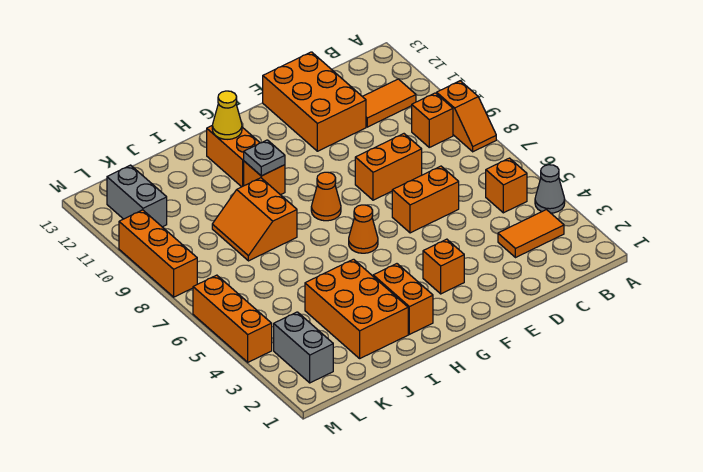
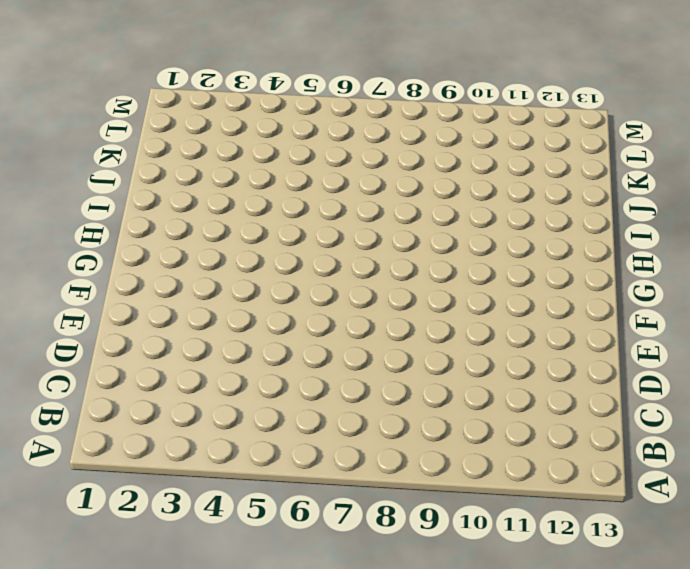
none -> grey cone A4 level 1
none -> orange slope A8:A9 level 1 top 9
none -> orange tile B3:C3 level 1

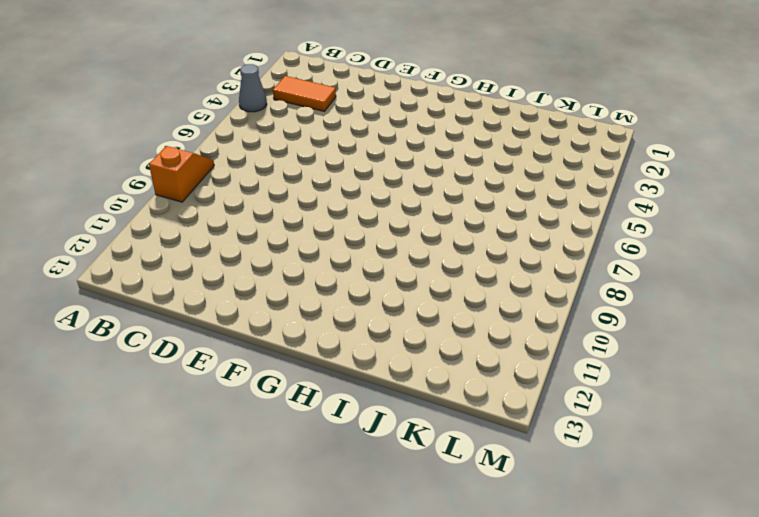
none -> orange brick B5 level 1
none -> orange brick B9 level 1
none -> orange tile B11:C11 level 1

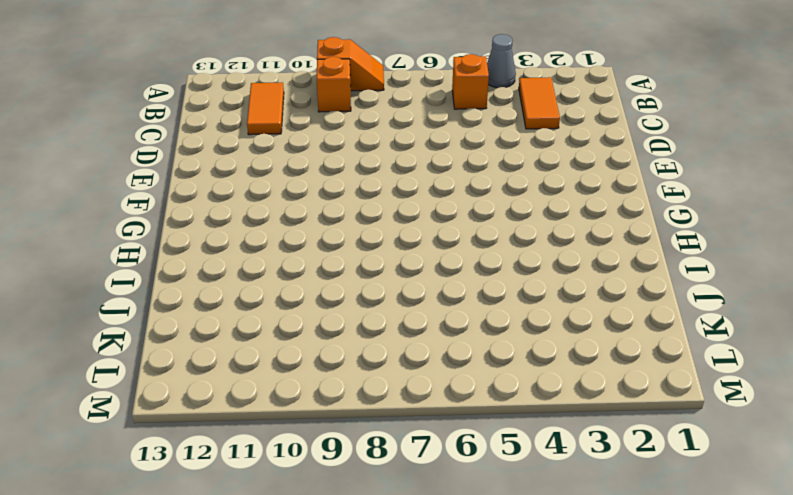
none -> orange brick D6:E6 level 1
none -> orange brick D8:E8 level 1
none -> orange brick D11:E13 level 1

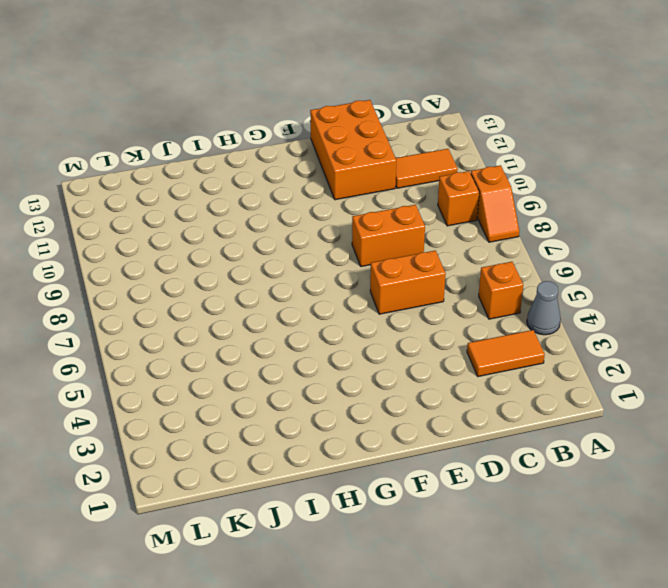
none -> orange brick F3 level 1
none -> orange cone G6 level 1
none -> orange cone G8 level 1

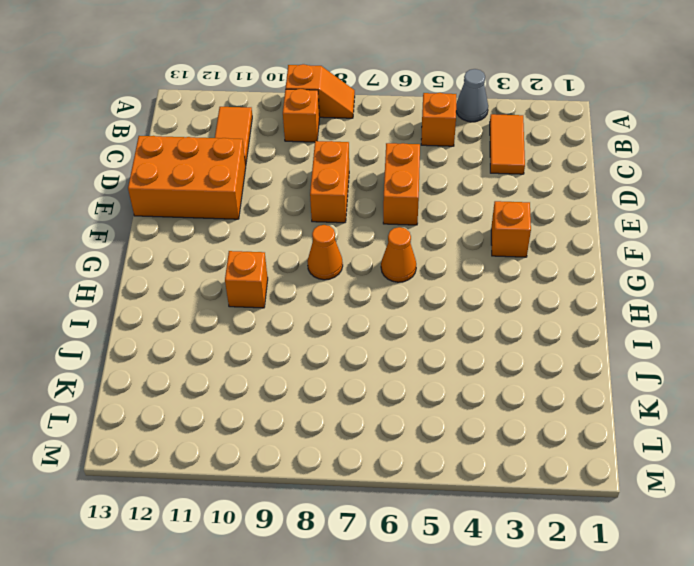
none -> orange brick H2:H3 level 1
none -> orange brick H11:H12 level 1
none -> orange brick I2:J4 level 1

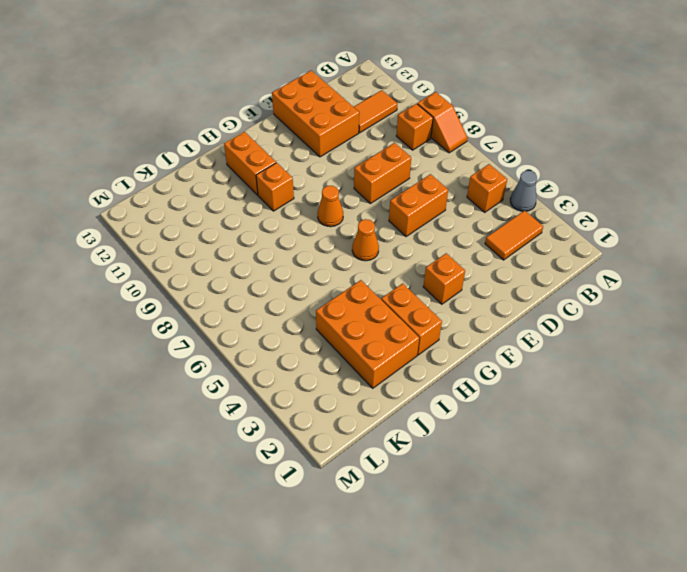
none -> orange slope I8:J9 level 1 top I
none -> grey brick L2:L3 level 1
none -> grey brick L11:L12 level 1

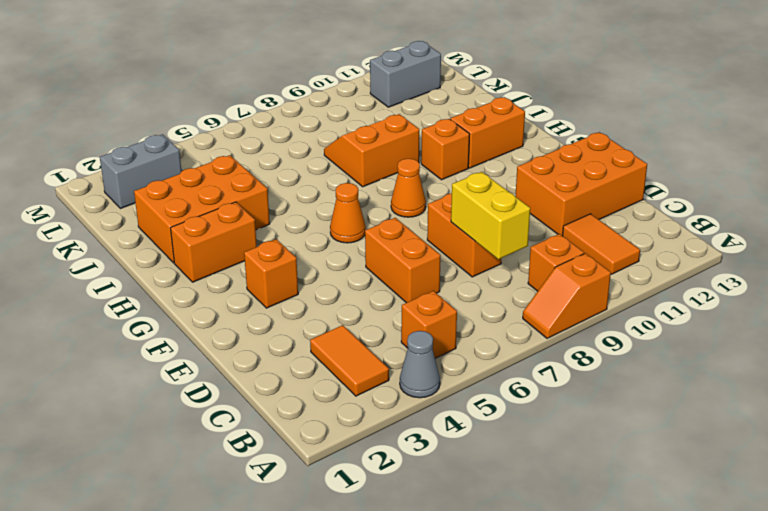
yellow brick C8:D8 level 2 -> none
none -> orange brick M4:M6 level 1
none -> orange brick M8:M10 level 1
none -> grey plate H10 level 2

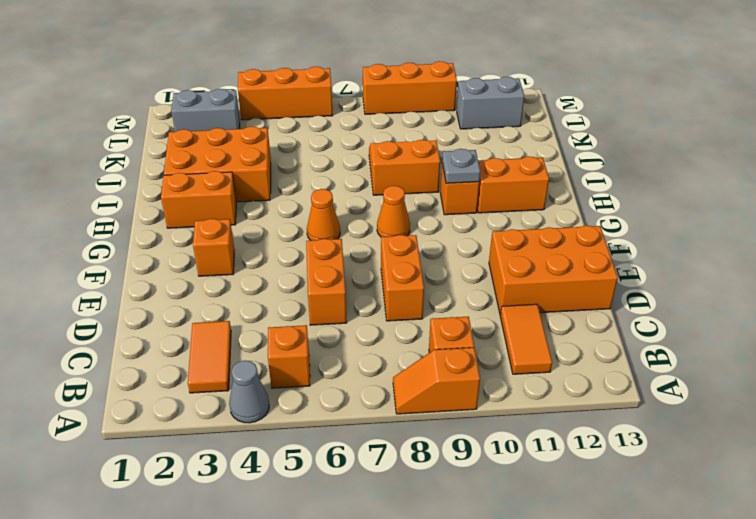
none -> yellow cone H12 level 2

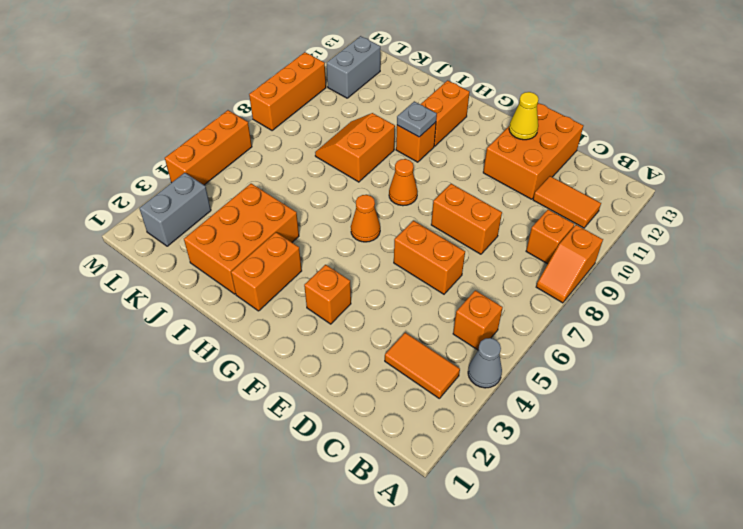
yellow cone E12 level 2 -> yellow cone H12 level 2

